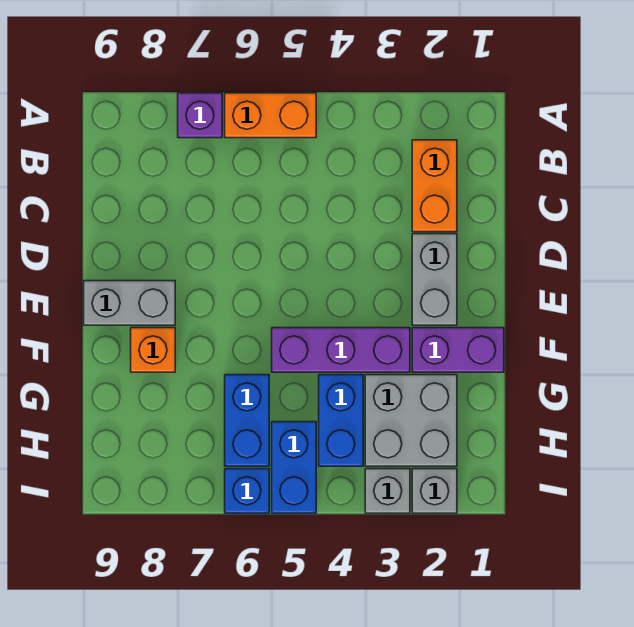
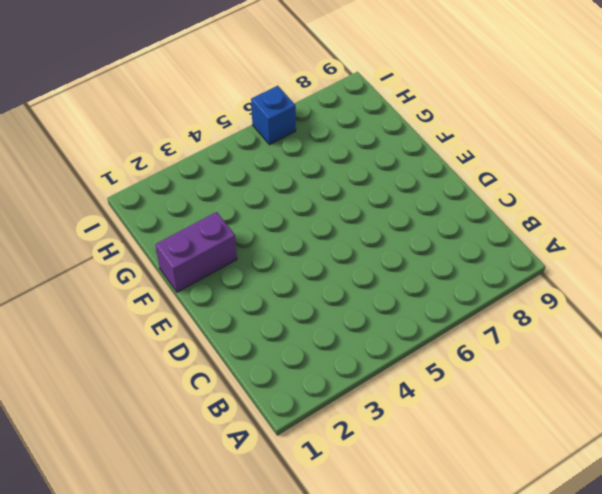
none -> orange brick A5:A6 level 1
none -> purple brick A7 level 1
none -> orange brick B2:C2 level 1

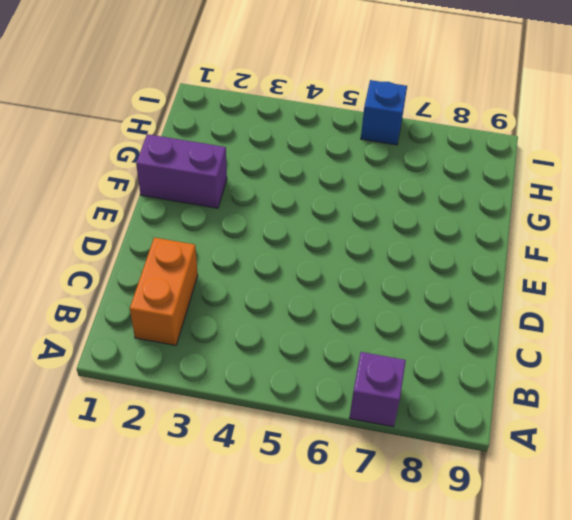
none -> orange brick A5:A6 level 1
none -> grey brick D2:E2 level 1
none -> grey brick E8:E9 level 1

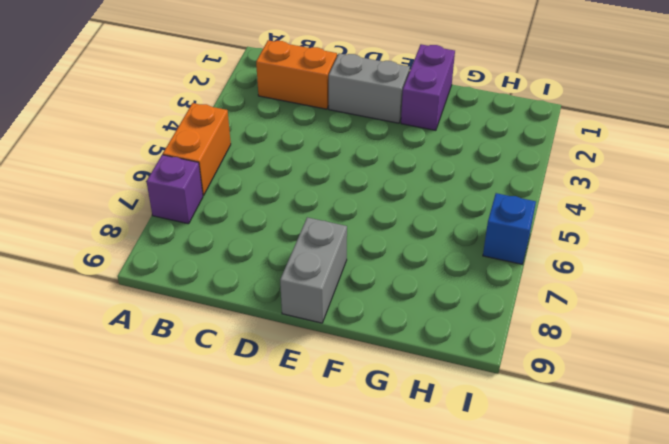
none -> purple brick F3:F5 level 1
none -> orange brick F8 level 1
none -> grey brick G2:H3 level 1

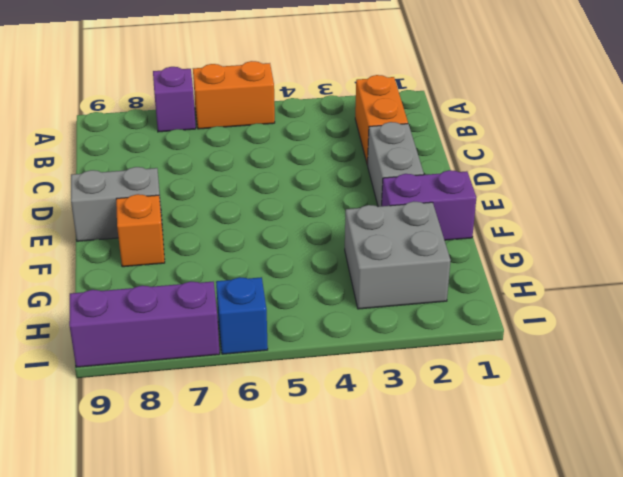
purple brick I7:I9 level 1 -> purple brick F3:F5 level 1
none -> blue brick G4:H4 level 1
none -> blue brick G6:H6 level 1
none -> blue brick H5:I5 level 1

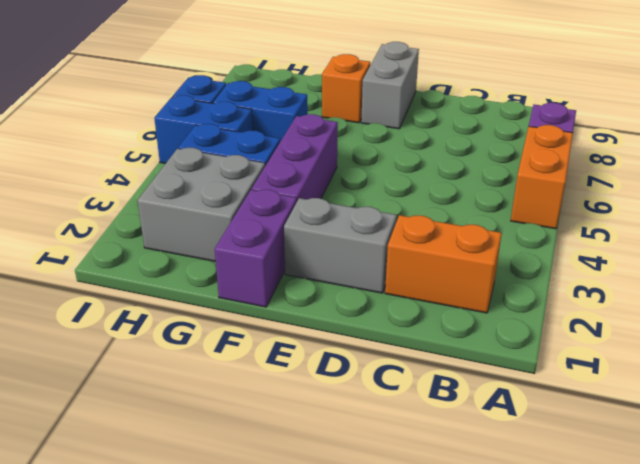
none -> grey brick I2 level 1
none -> grey brick I3 level 1

